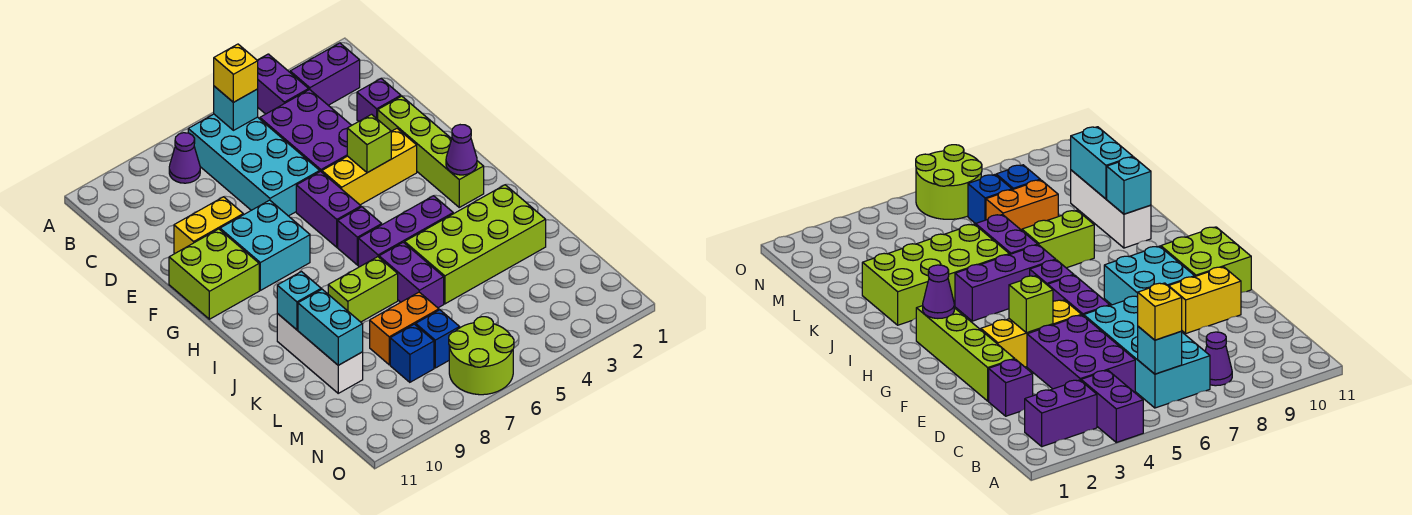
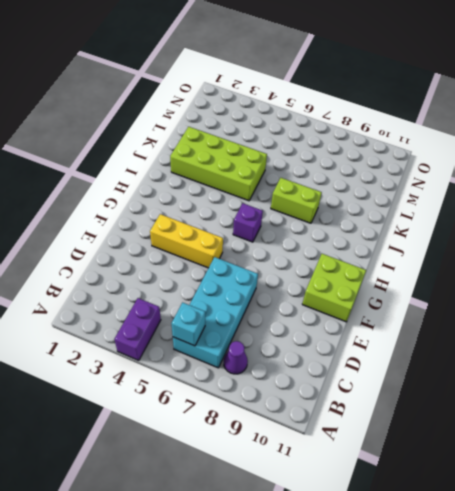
none -> purple brick B2:B3 level 1
none -> purple brick C4:E5 level 1
none -> purple brick D2 level 1

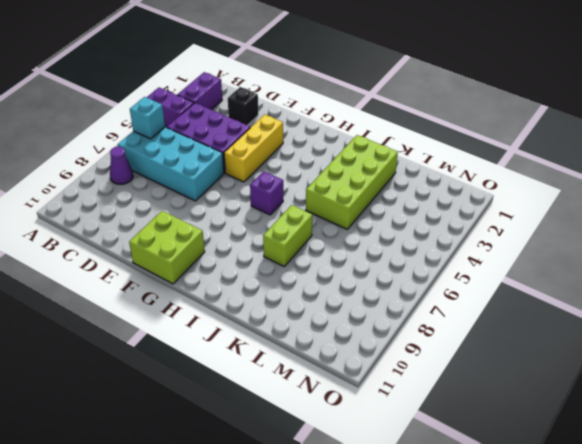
black brick D2 level 1 -> purple brick D2 level 1
none -> lime brick E2:H2 level 1
none -> yellow brick E9:E10 level 1
none -> purple brick F6:G6 level 1

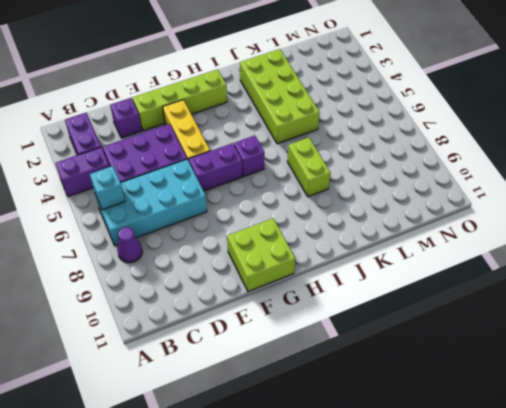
none -> yellow brick E9:E10 level 1
none -> cyan brick F8:G9 level 1
none -> purple brick I4:I6 level 1

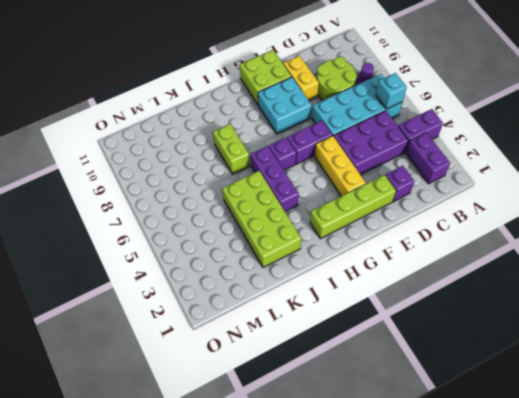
lime round brick C8:D9 level 1 -> lime round brick N6:O7 level 1
none -> purple brick J6:K6 level 1
none -> white brick J10:L10 level 1
none -> orange brick L7:L8 level 1

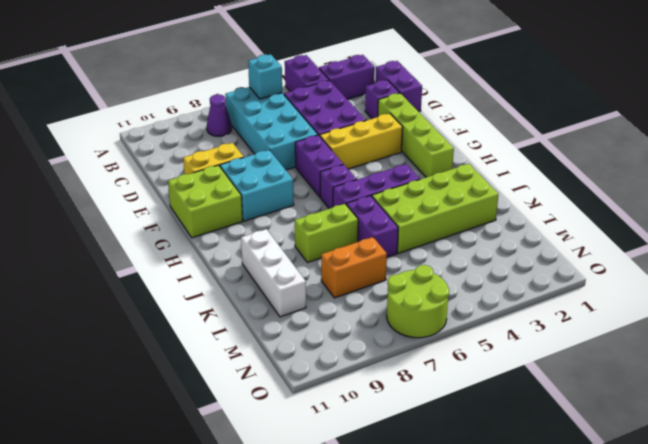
purple brick C1:D1 level 1 -> none
none -> blue brick M7 level 1
none -> blue brick M8 level 1
none -> lime brick F4 level 2

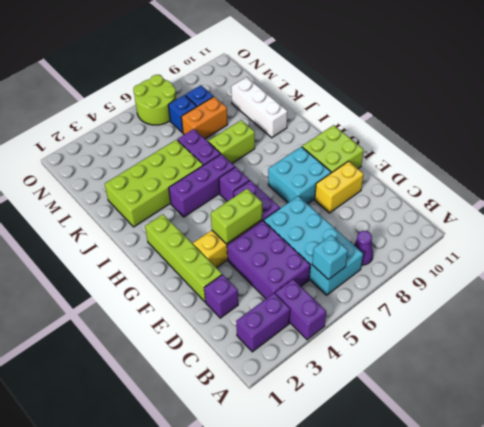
lime brick F4:F5 level 2 -> lime brick F4 level 2
none -> purple cone H2 level 2
none -> cyan brick J10 level 2
none -> cyan brick K10:L10 level 2

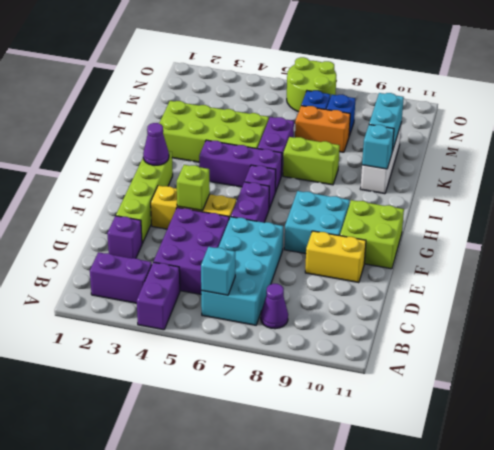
none -> yellow brick B6 level 3

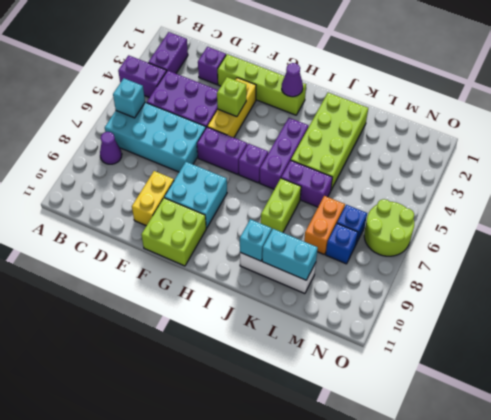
none -> yellow brick B6 level 3

